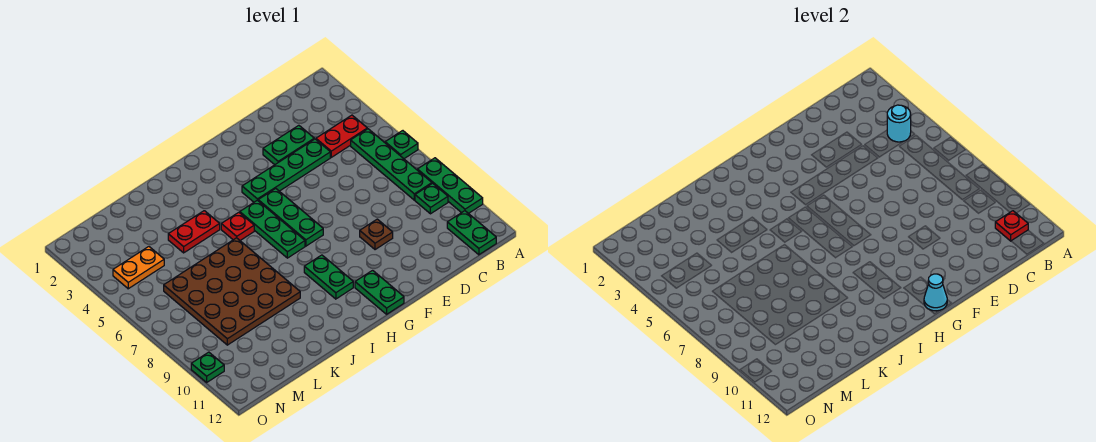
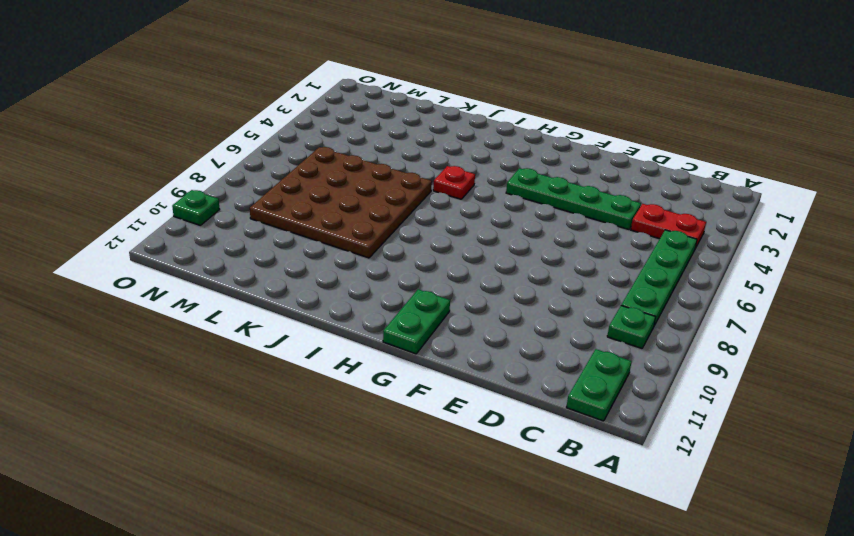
none -> green plate A6 level 1
none -> green plate A8:A10 level 1
none -> green plate D3:E3 level 1

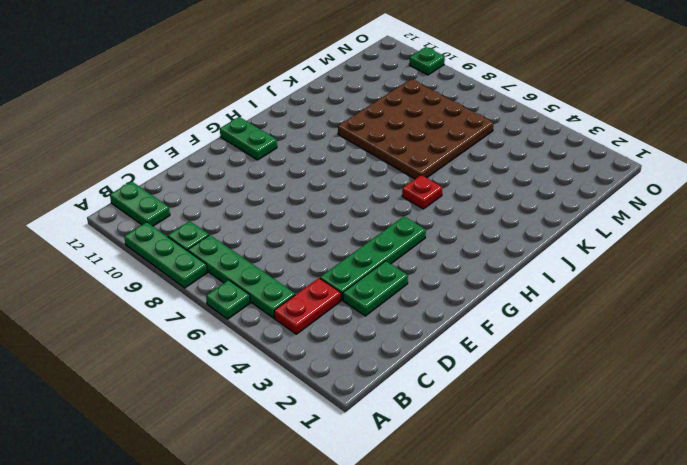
none -> brown plate E9 level 1
none -> green plate G5:G7 level 1
none -> green plate H5:H7 level 1

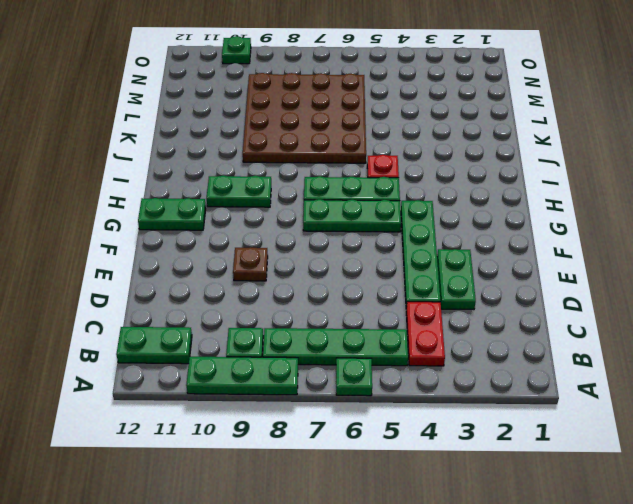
none -> red plate J4:K4 level 1
none -> orange plate M4:N4 level 1
none -> cyan round brick B4 level 2

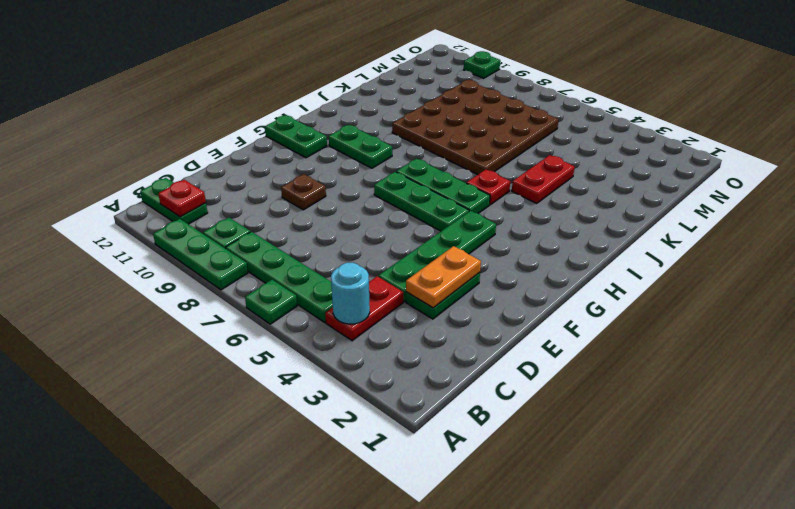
orange plate D3:E3 level 2 -> orange plate M4:N4 level 1
none -> cyan cone G12 level 2

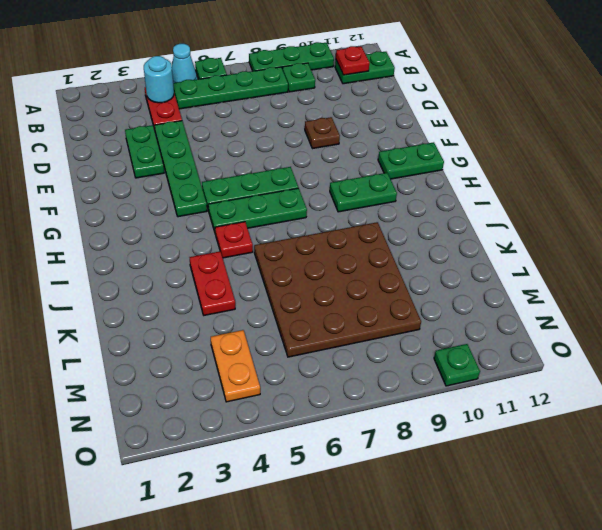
cyan cone A5 level 1 -> cyan cone G12 level 2

